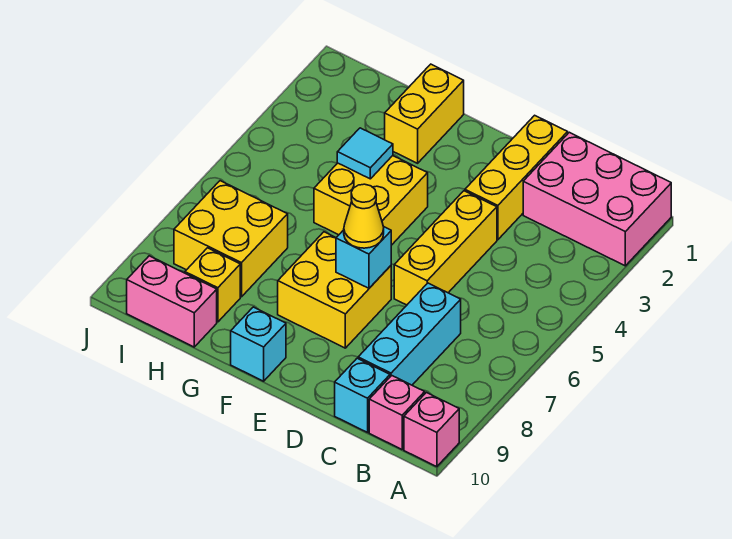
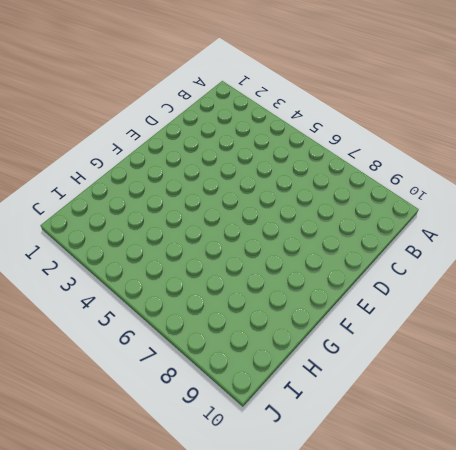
none -> pink brick A1:C2 level 1
none -> pink brick A10 level 1
none -> pink brick B10 level 1

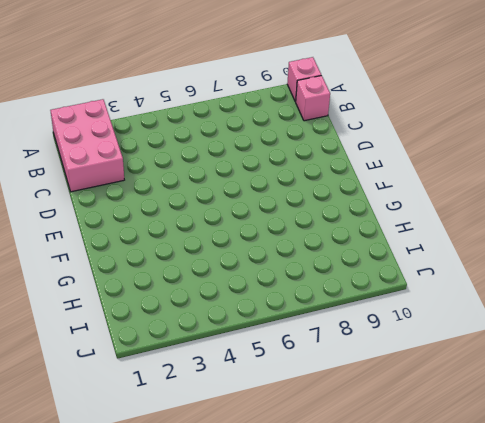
none -> cyan brick C7:C9 level 1
none -> cyan brick C10 level 1
none -> yellow brick D1:D3 level 1

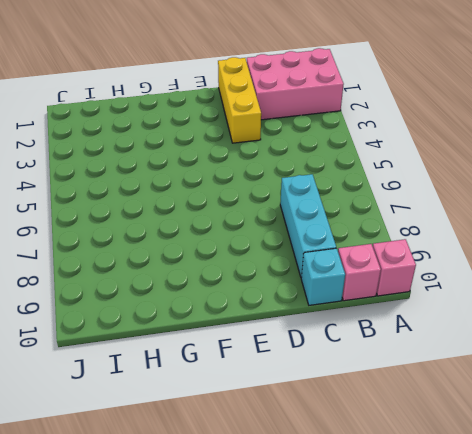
none -> yellow brick D4:D6 level 1
none -> yellow brick E7:F8 level 1
none -> yellow brick F4:G5 level 1

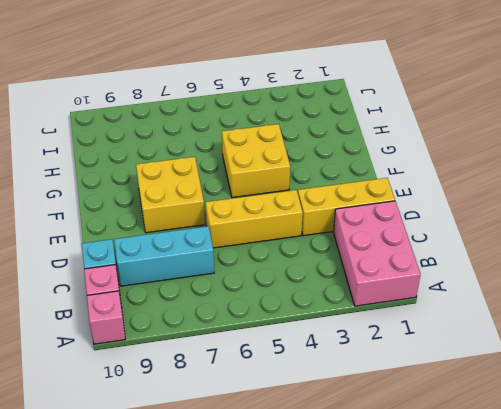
none -> cyan brick F10 level 1
none -> yellow brick G1:G2 level 1
none -> yellow brick H7:I8 level 1

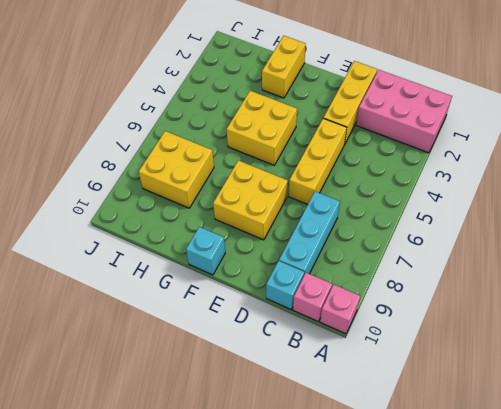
none -> yellow brick H9 level 1
none -> pink brick H10:I10 level 1
none -> cyan brick E7 level 2

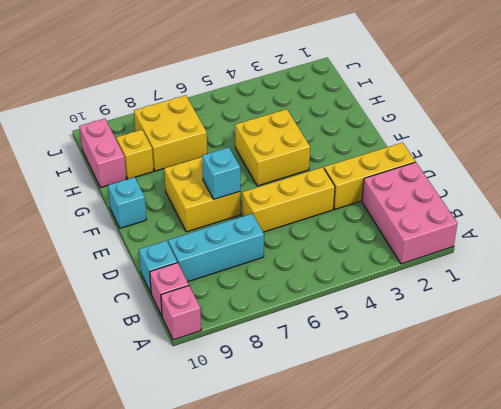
none -> yellow brick G1:G2 level 1
none -> cyan tile G4 level 2
none -> yellow cone E7 level 3

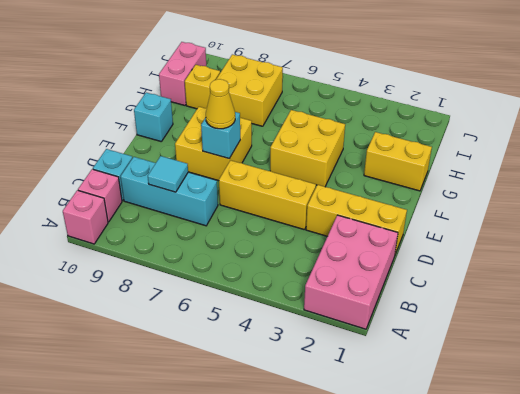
cyan tile C8 level 2 -> cyan tile G4 level 2

